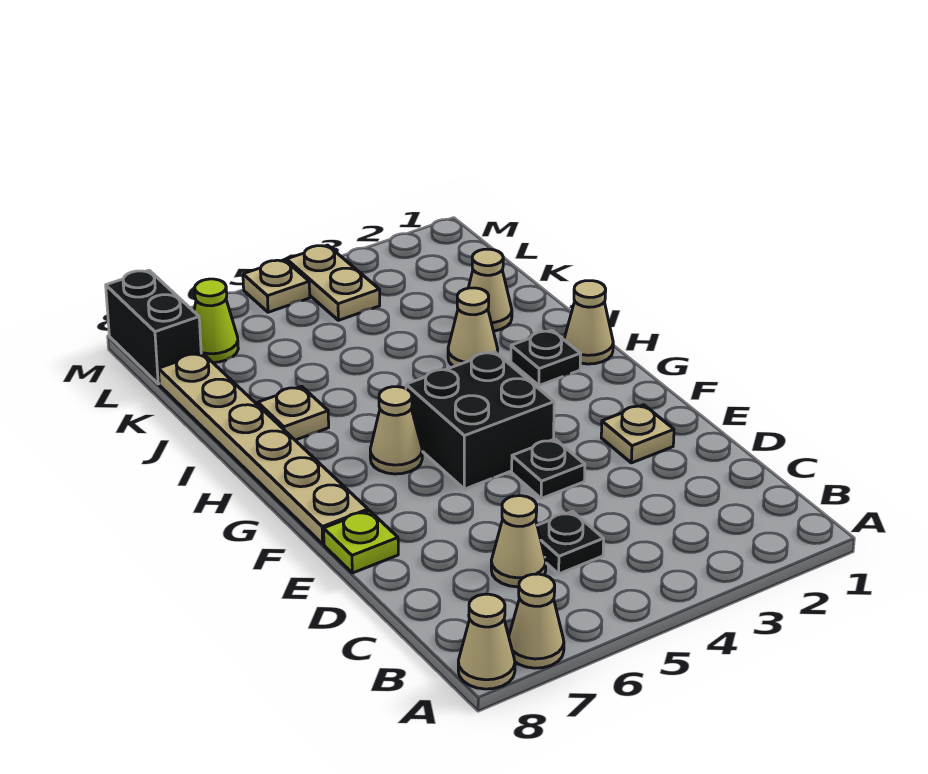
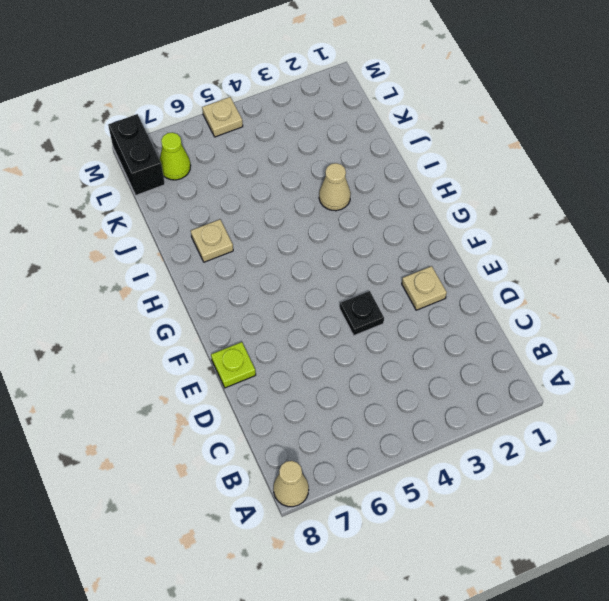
none -> tan cone A7 level 1
none -> black plate C5 level 1
none -> tan cone C6 level 1

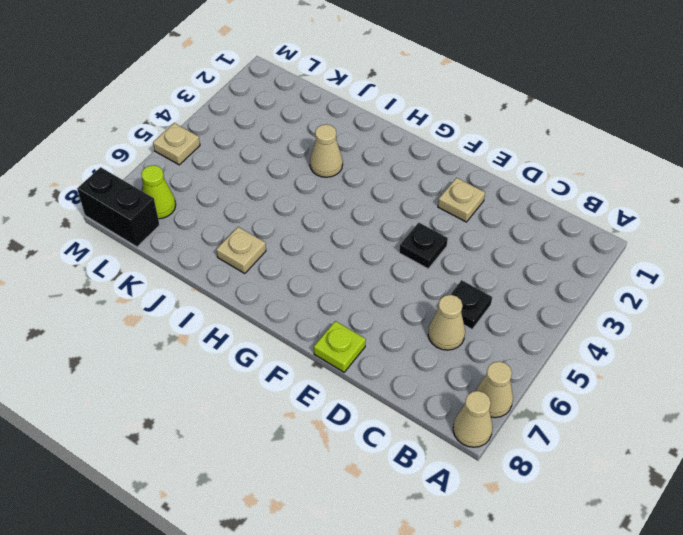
none -> black brick F4:G5 level 1
none -> tan plate F8:K8 level 1
none -> tan cone G6 level 1

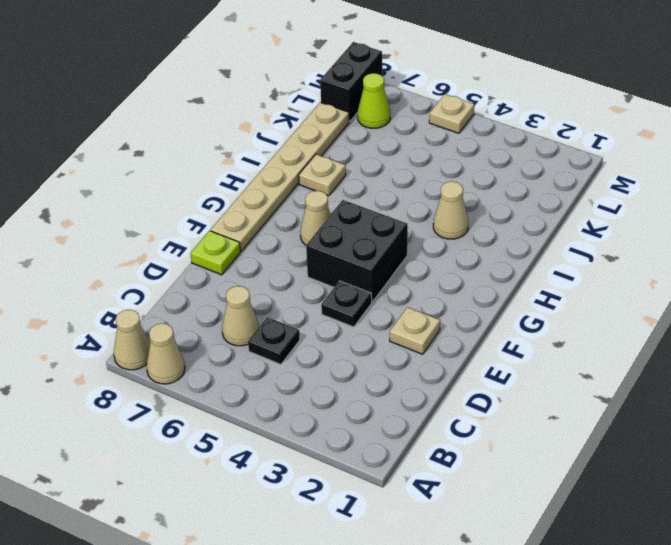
none -> tan cone H1 level 1
none -> black plate H2 level 1
none -> tan cone J2 level 1

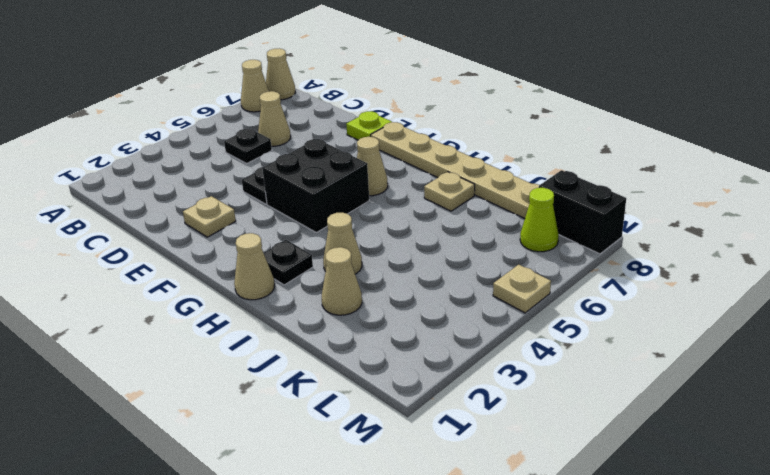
none -> tan plate L4:M4 level 1

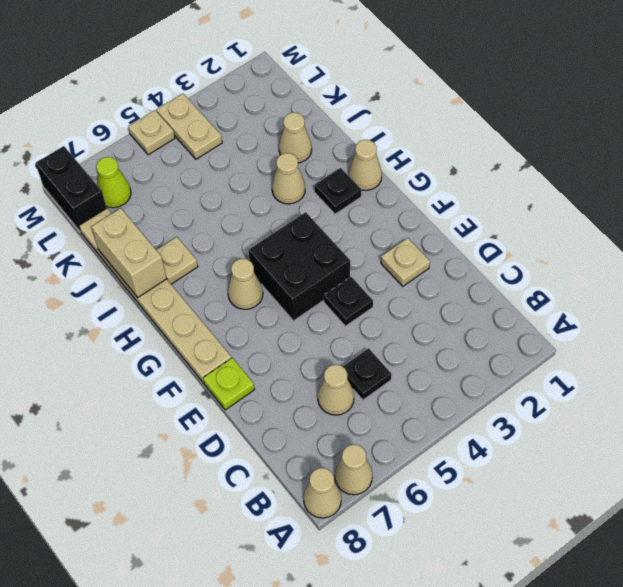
tan brick I8:J8 level 2 -> none

